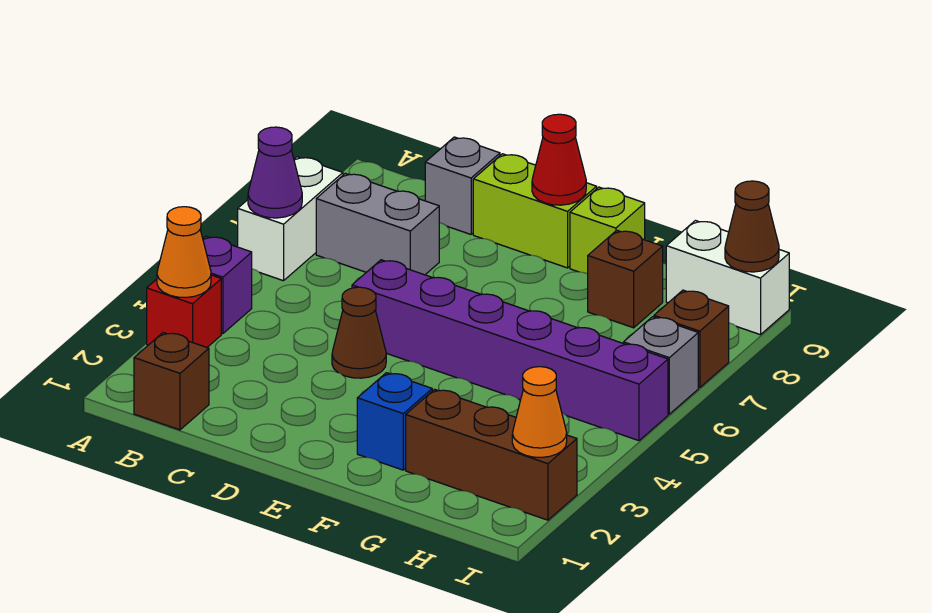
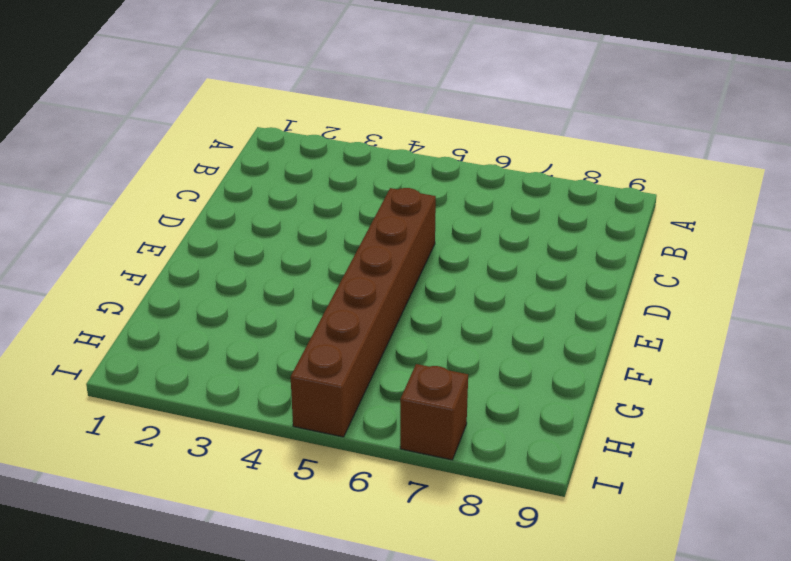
brown brick D5:I5 level 1 -> purple brick D5:I5 level 1
none -> red brick A3 level 1
none -> purple brick A4 level 1
none -> white brick A6:A7 level 1

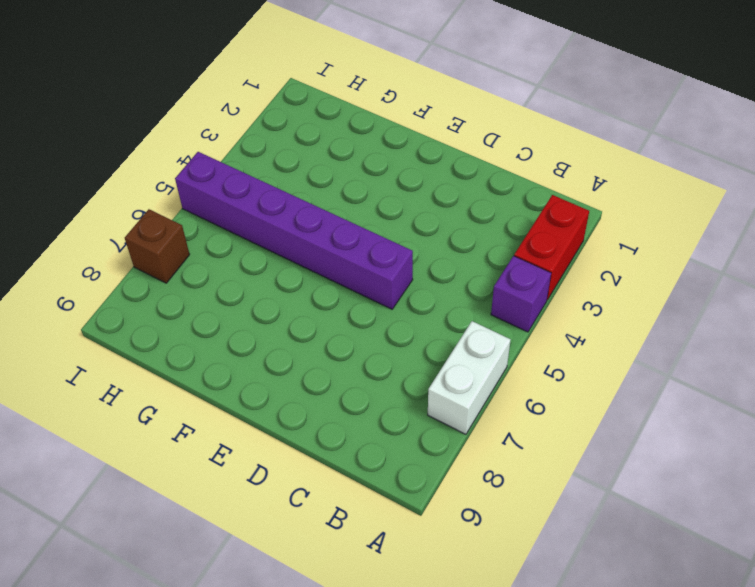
red brick A2:A3 level 1 -> red brick A3 level 1
none -> brown brick B1 level 1
none -> grey brick B7:C7 level 1
none -> grey brick C9 level 1

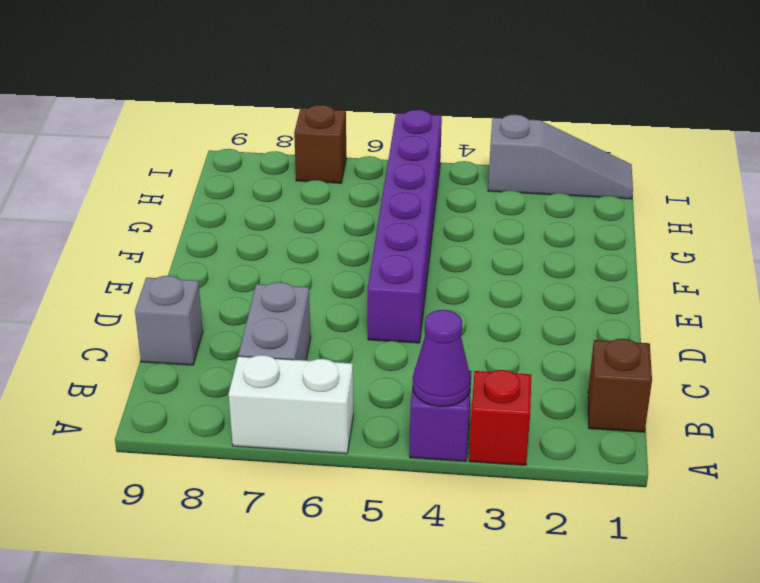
purple cone A4 level 2 -> purple cone A6 level 2
grey slope I1:I3 level 1 top 3 -> brown brick G2:I2 level 1
none -> brown cone D4 level 1
none -> lime brick D9:E9 level 1
none -> blue brick F2 level 1

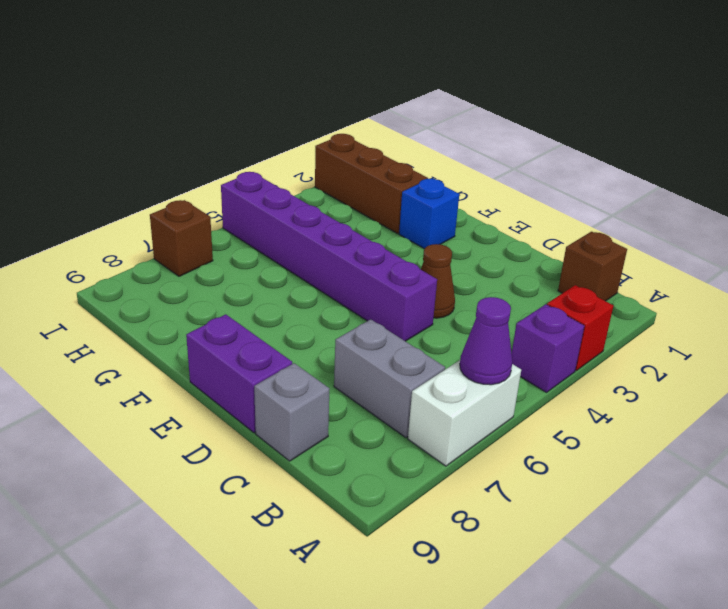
purple brick D9:E9 level 1 -> lime brick D9:E9 level 1
none -> lime brick F9 level 1
none -> brown brick G8 level 1
none -> white brick H9:I9 level 1

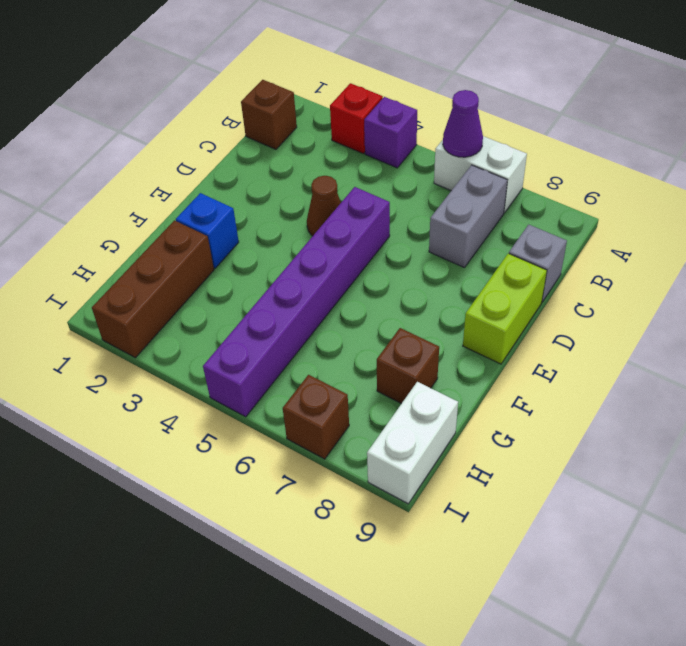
none -> lime brick F9 level 1
none -> grey brick I6 level 1
none -> orange cone A3 level 2

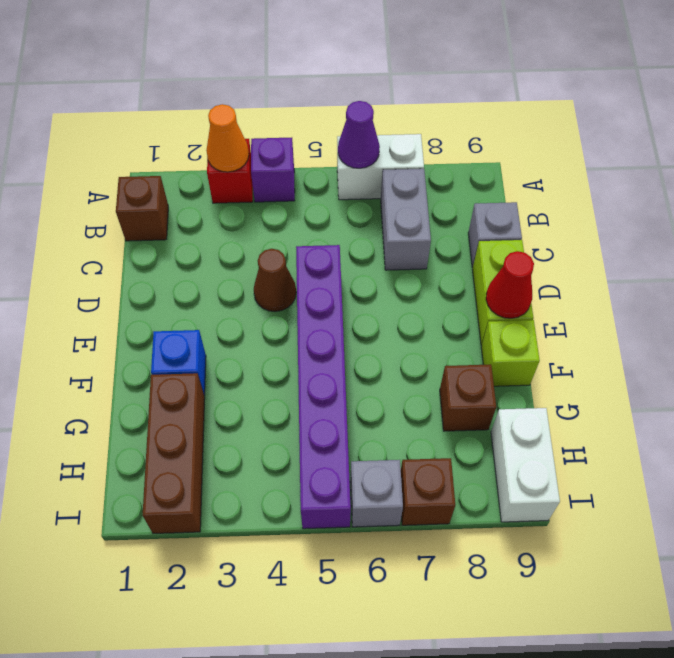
none -> orange cone I2 level 2
none -> brown cone I9 level 2

